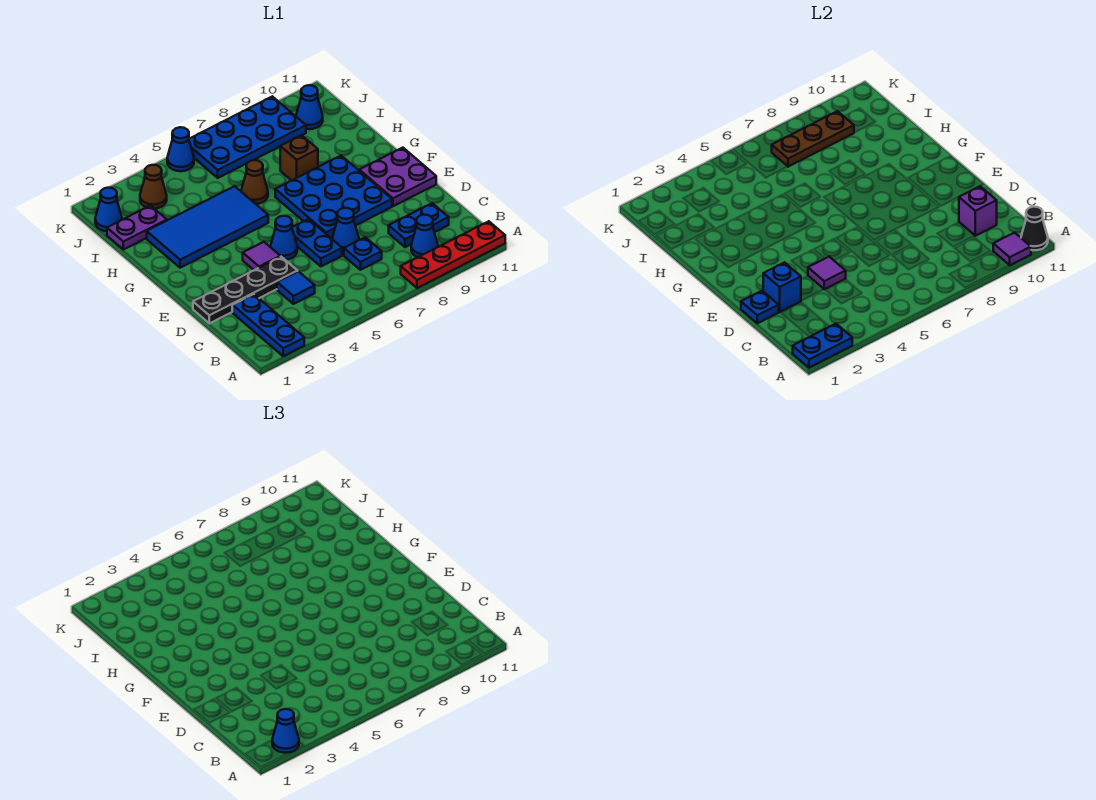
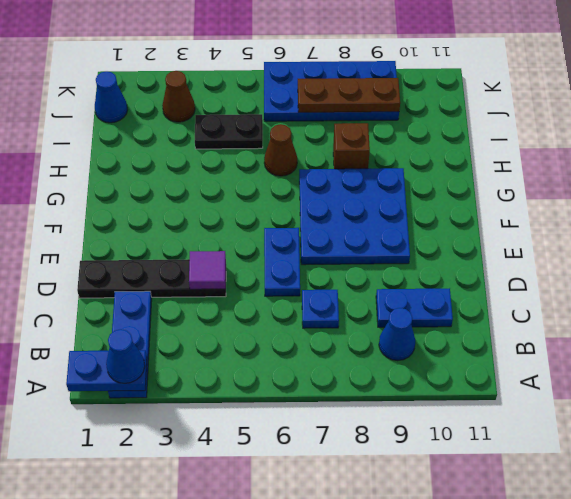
black plate I4:I5 level 1 -> none
none -> red plate A8:A11 level 1
none -> blue tile C4 level 1
none -> blue cone D7 level 1
none -> purple tile E4 level 1

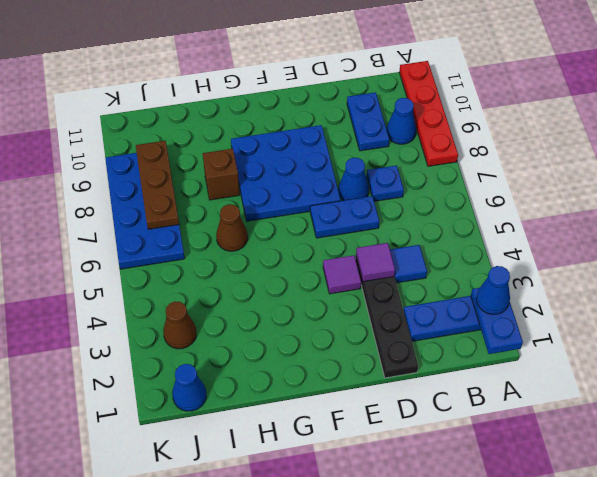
none -> blue cone E5 level 1
none -> purple plate E10:F11 level 1
none -> blue tile G2:H5 level 1
none -> purple plate I1:I2 level 1

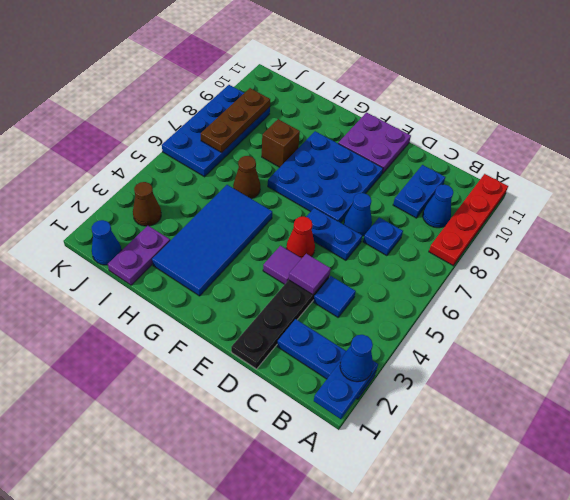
red cone E5 level 1 -> blue cone E5 level 1
none -> blue cone J10 level 1
none -> blue cone K5 level 1
none -> purple tile A10 level 2
none -> black cone A11 level 2

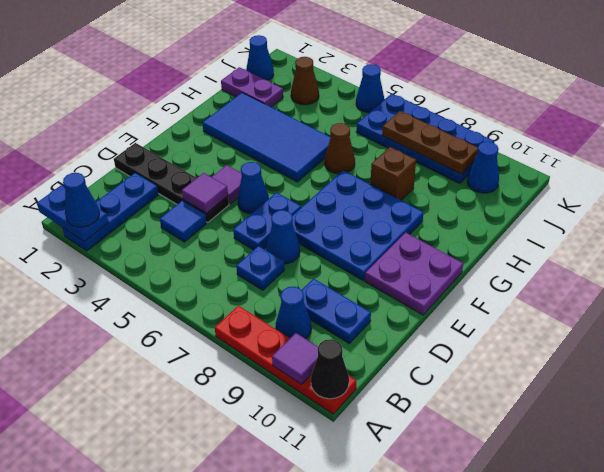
none -> purple brick C10 level 2
none -> blue plate D1 level 2
none -> blue brick D2 level 2

